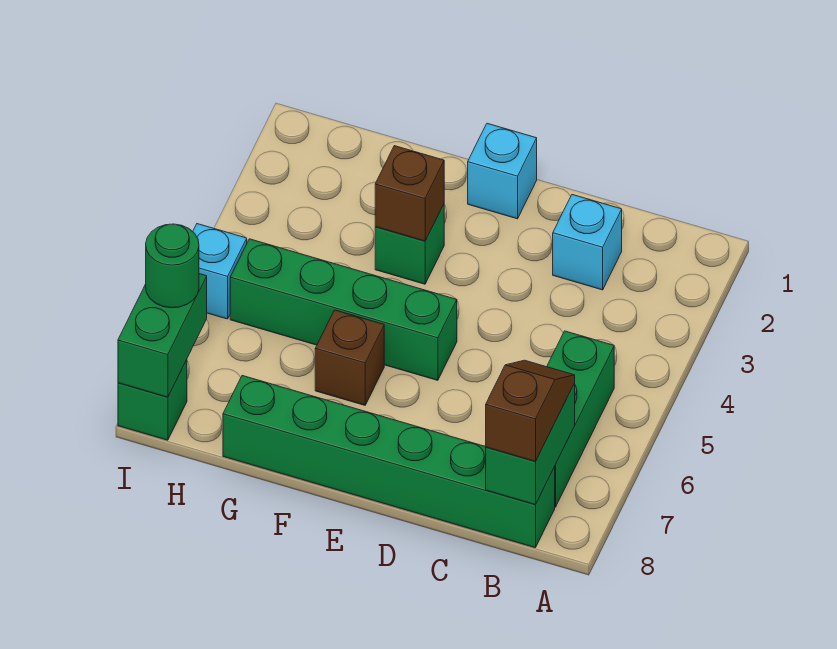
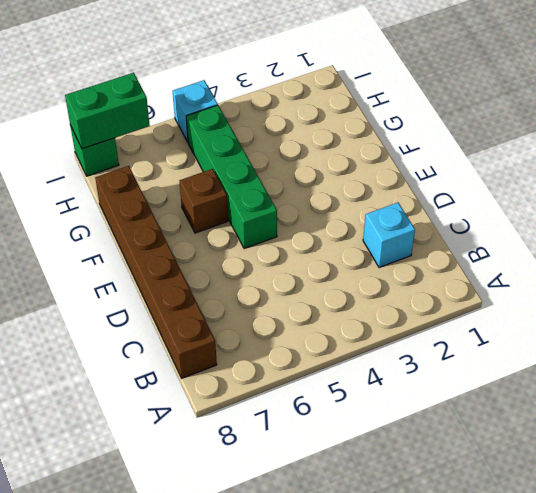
brown brick B8:G8 level 1 -> green brick B8:G8 level 1
none -> green brick B5:B7 level 1
none -> cyan brick E1 level 1
none -> green brick F3 level 1

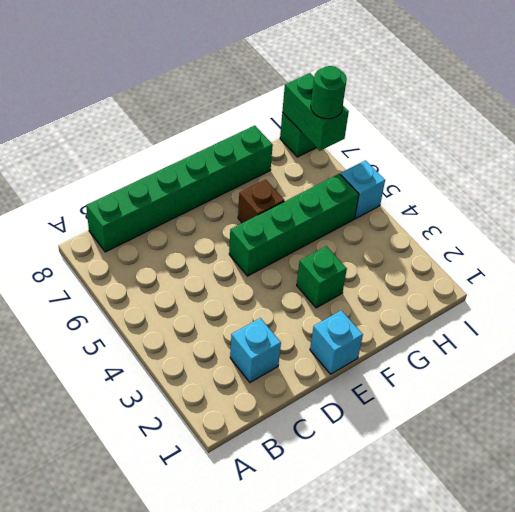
none -> green brick B5:B7 level 1
none -> green brick B7:B8 level 2
none -> brown brick F3 level 2

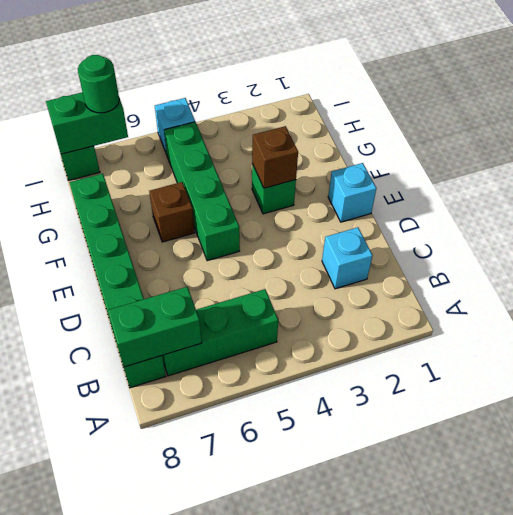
none -> brown slope B7:B8 level 3 top 8

